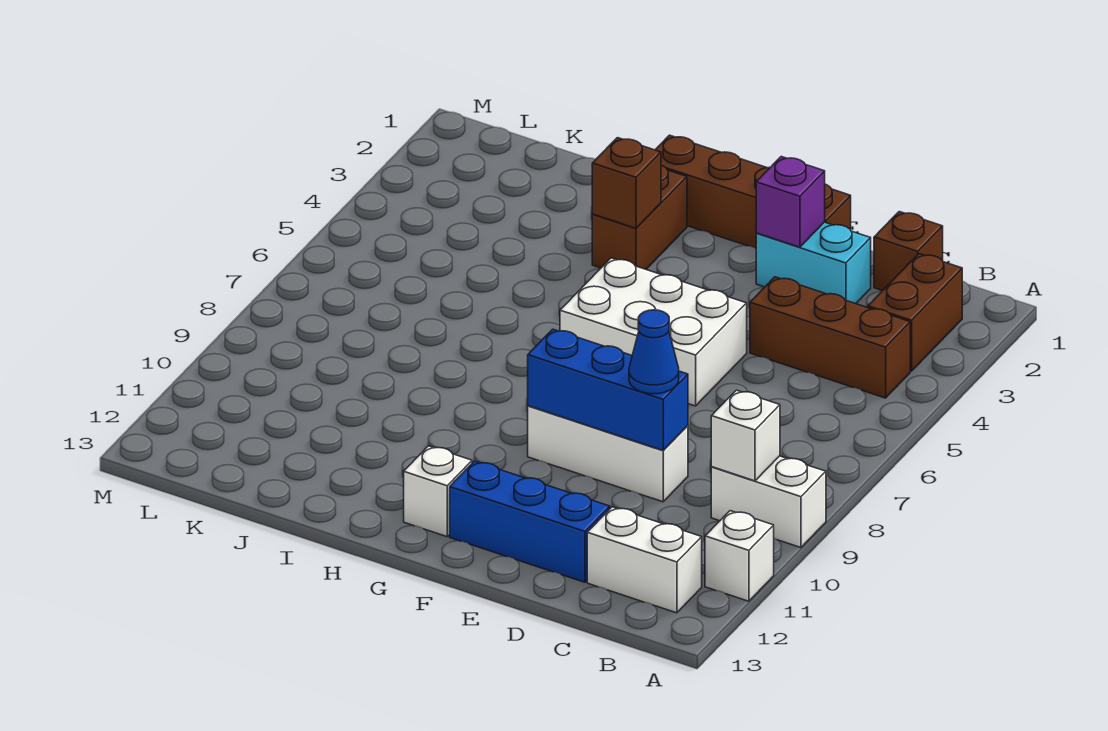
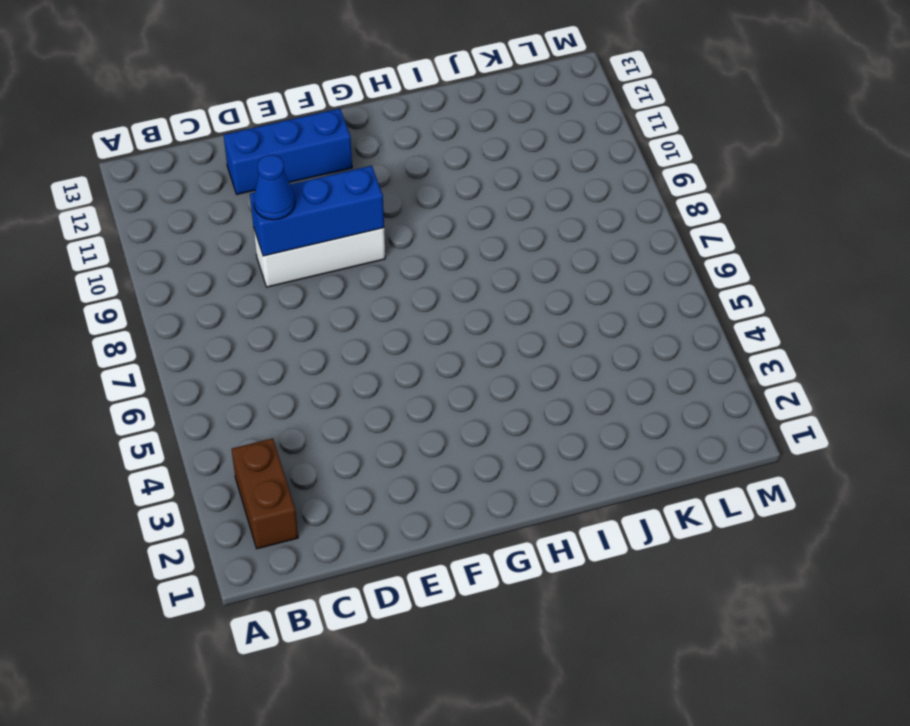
none -> white brick A9:B9 level 1
none -> white brick A11 level 1
none -> brown brick B4:D4 level 1

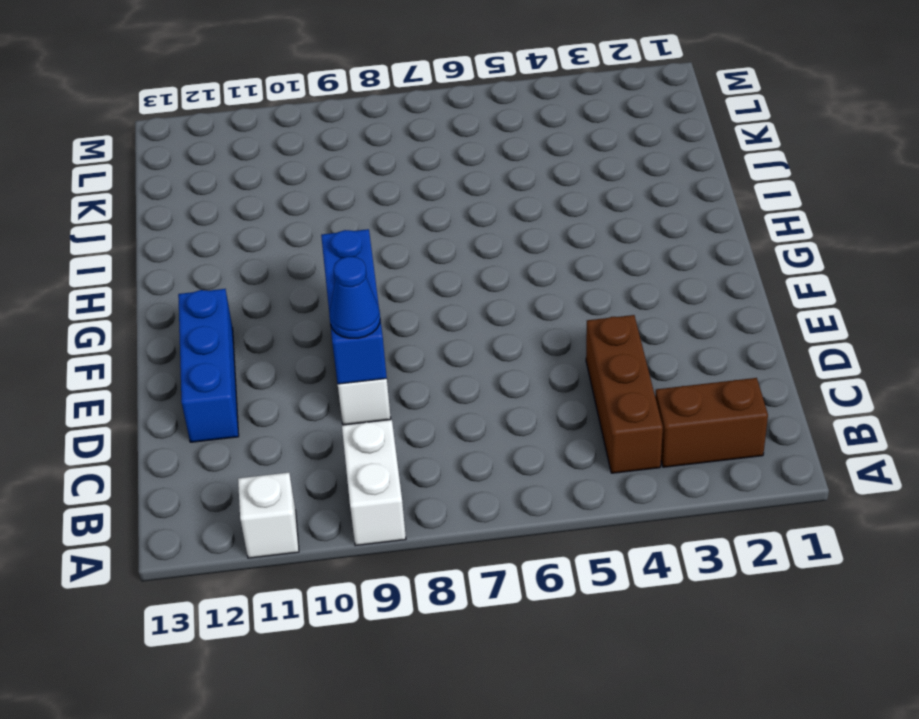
none -> white brick B12:C12 level 1
none -> brown brick C1 level 1
none -> cyan brick D2:E2 level 1

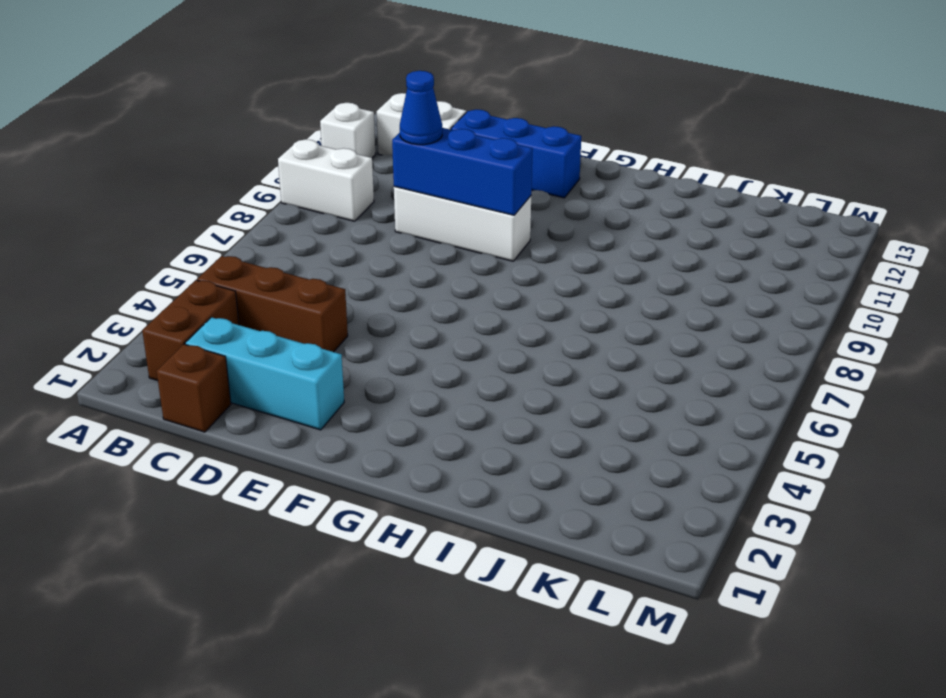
cyan brick C2:E2 level 1 -> cyan brick D2:E2 level 1
none -> brown brick E1:H1 level 1
none -> white brick E5:G6 level 1
none -> white brick G12 level 1

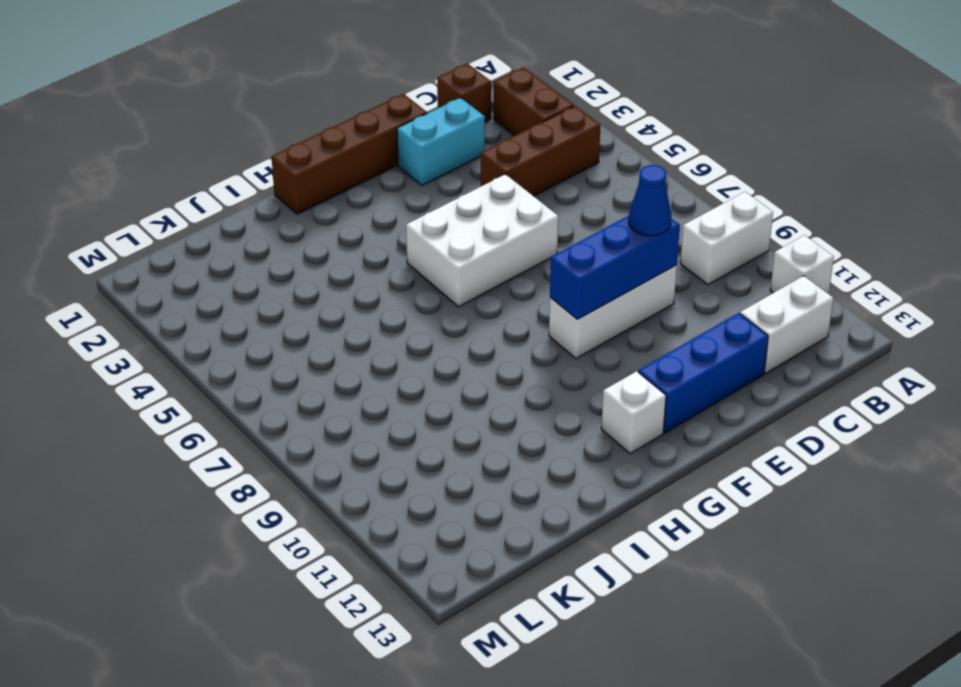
none -> brown brick H2:H3 level 1
none -> white brick B9 level 2
none -> purple brick E2 level 2

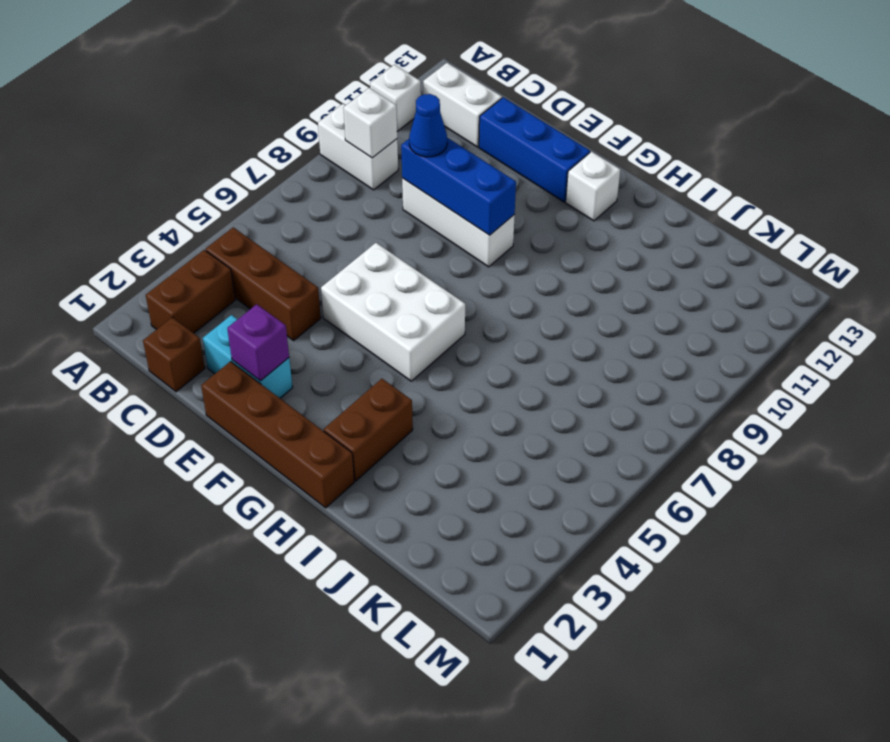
none -> brown brick H3 level 2

